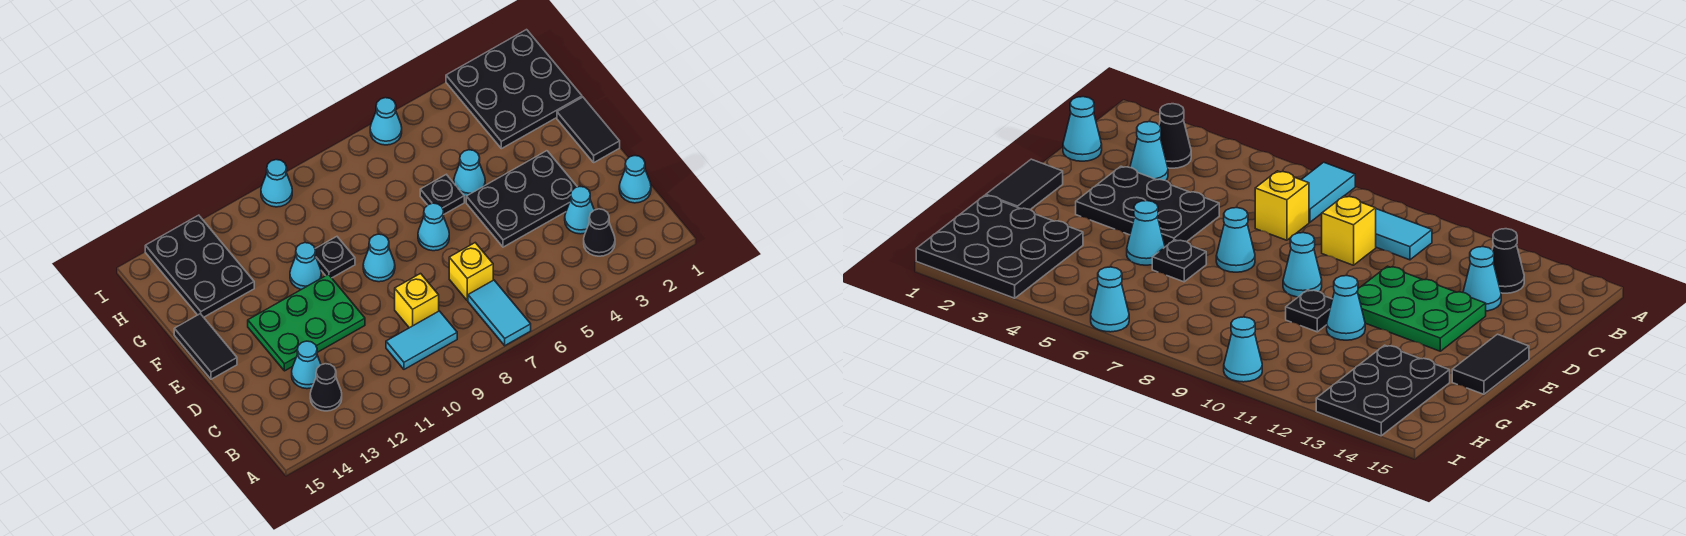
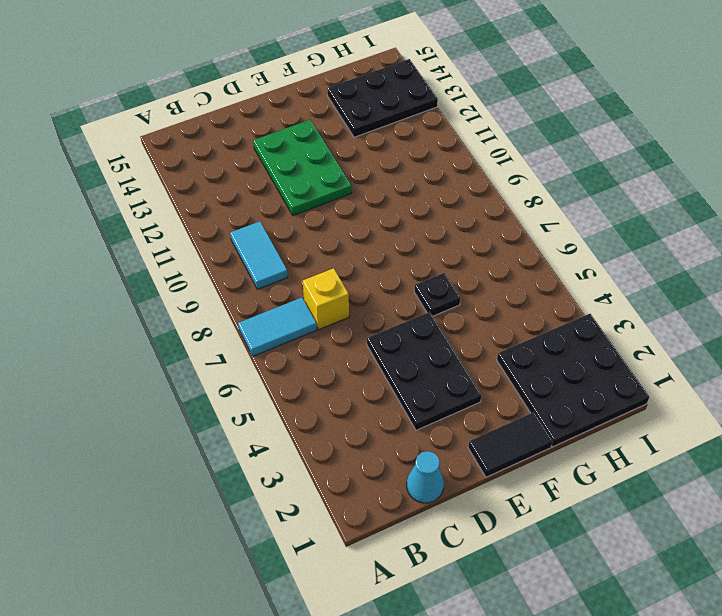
none -> black cone B3 level 1
none -> black cone B13 level 1
none -> cyan cone C3 level 1

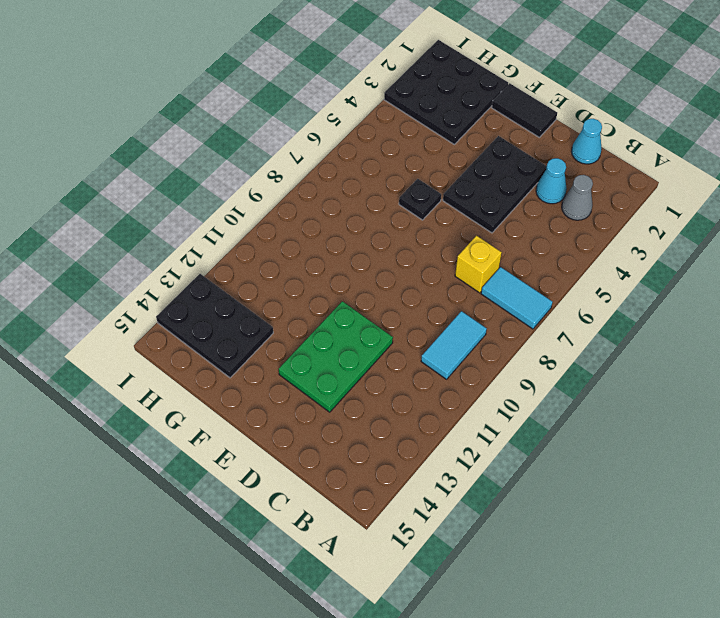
grey cone B3 level 1 -> black cone B3 level 1
none -> black cone B13 level 1
none -> yellow brick C9 level 1
none -> cyan cone C13 level 1

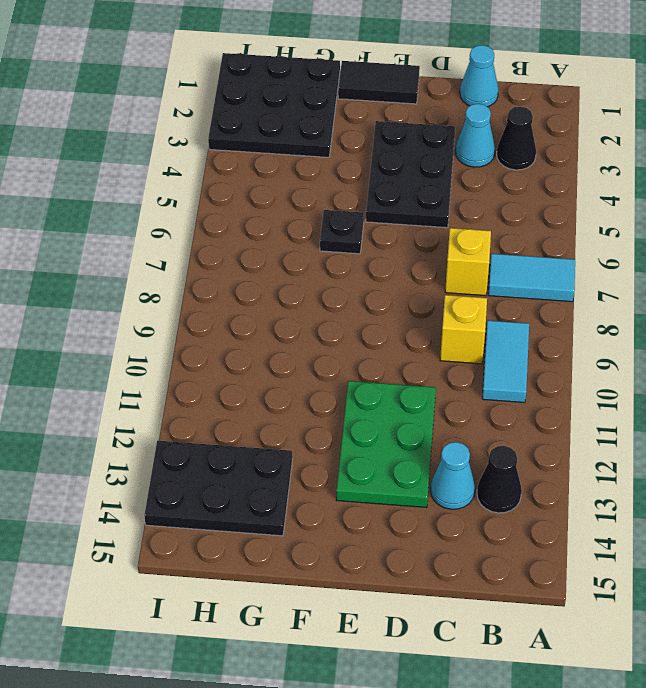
none -> cyan cone E7 level 1
none -> cyan cone E9 level 1
none -> black tile E15:F15 level 1

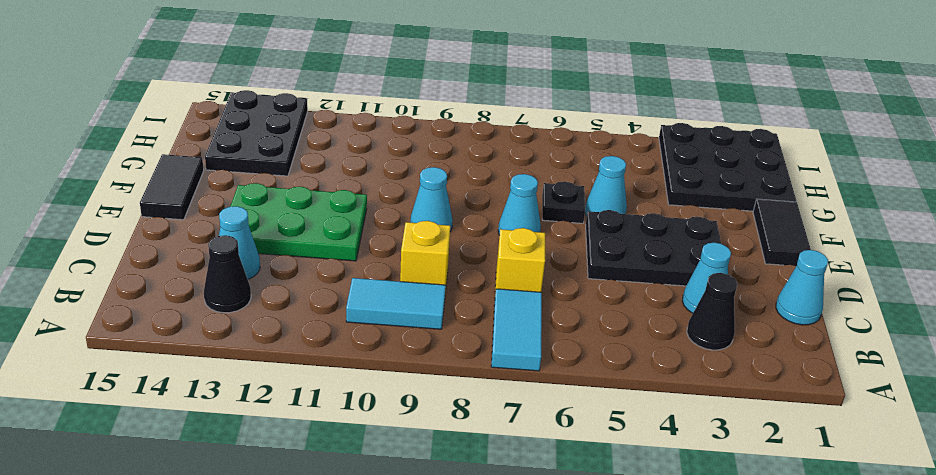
none -> black plate F10 level 1
none -> cyan cone F11 level 1
none -> cyan cone I6 level 1

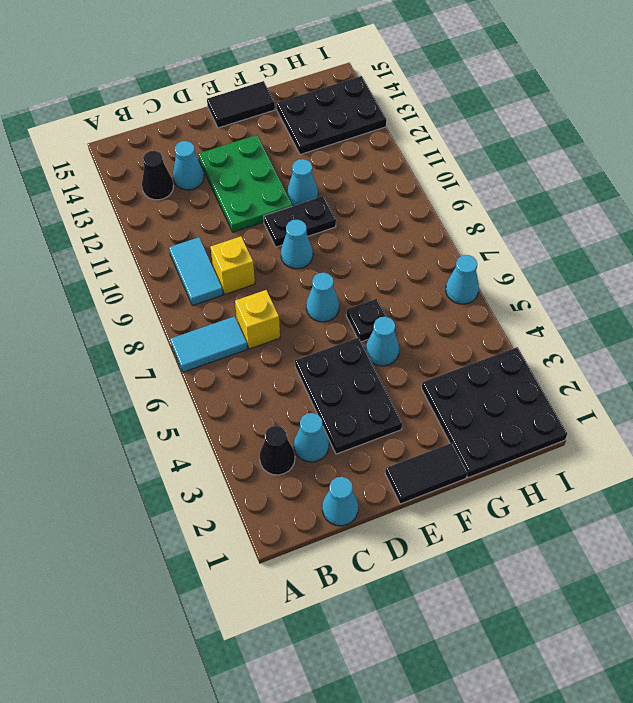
black plate E10:F10 level 1 -> black plate F10 level 1
none -> cyan cone I10 level 1

